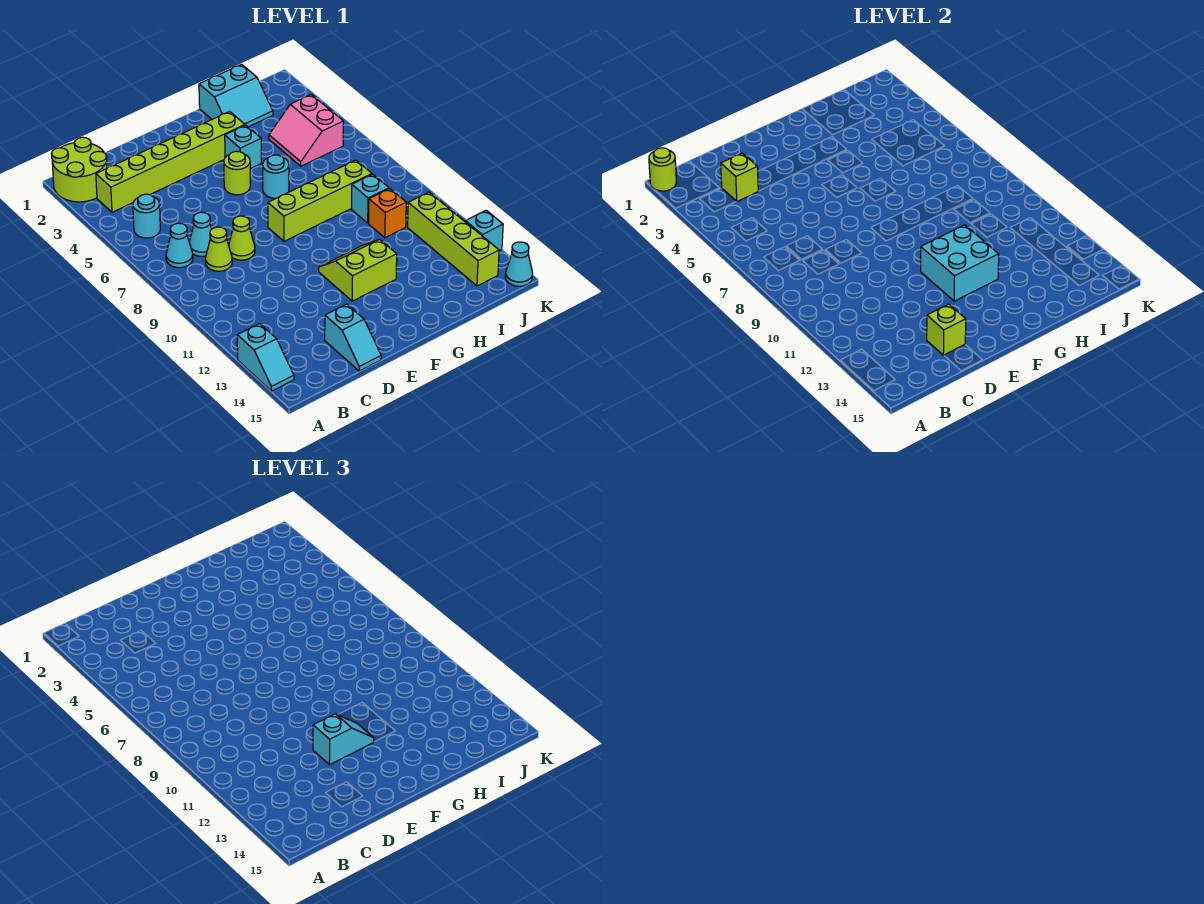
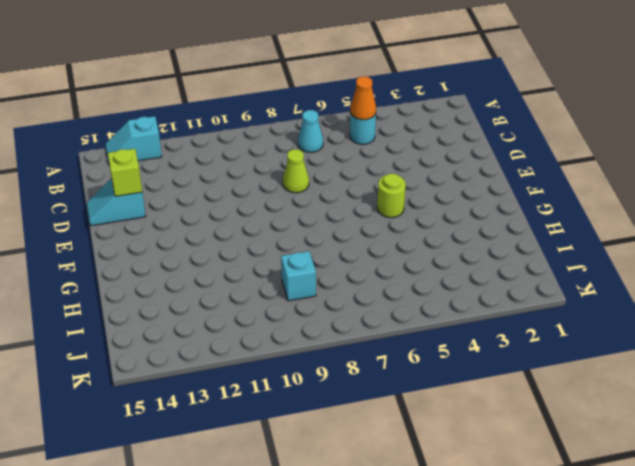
orange cone B5 level 2 -> none
none -> lime round brick A1:B2 level 1
none -> lime brick B3:G3 level 1
none -> cyan cone C7 level 1

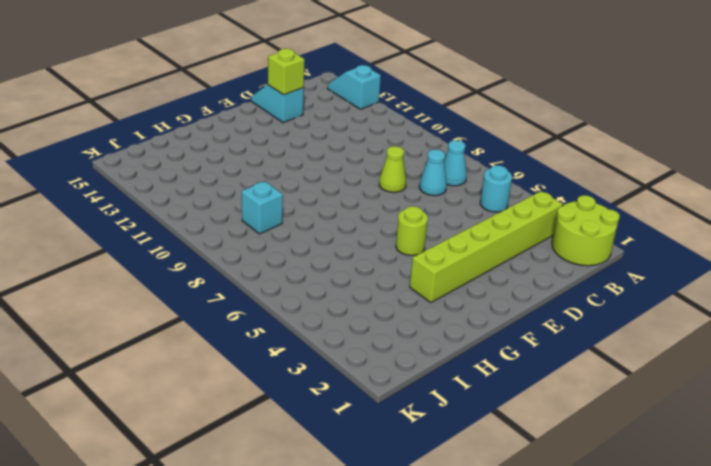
none -> lime cone C8 level 1
none -> lime brick F8:I8 level 1
none -> lime slope F11:G12 level 1 top 12

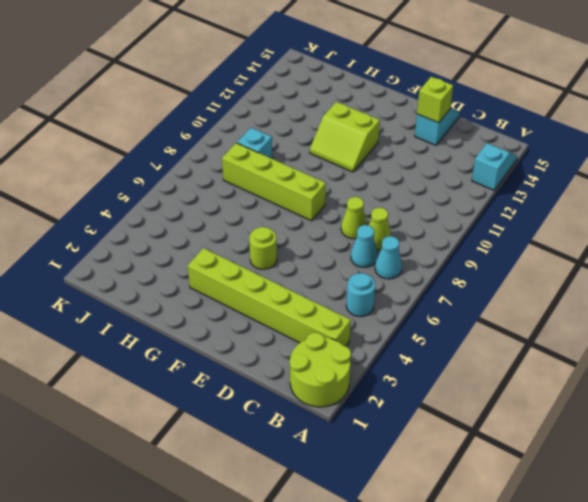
none -> cyan brick G4 level 1
none -> cyan round brick G6 level 1
none -> cyan slope H1:I2 level 1 top 1

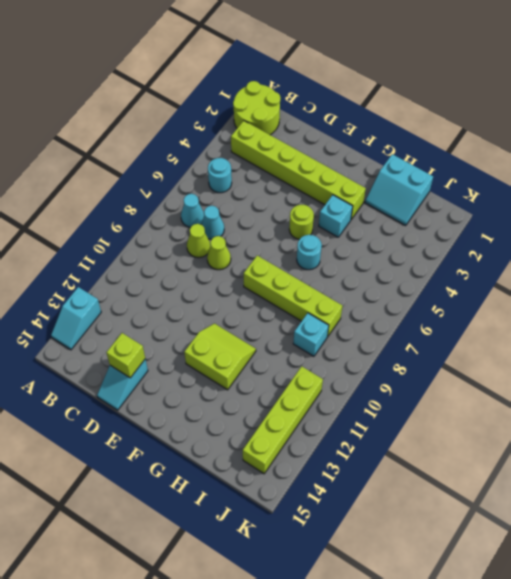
none -> pink slope I4:J5 level 1 top J
none -> orange brick I10 level 1
none -> cyan brick K13 level 1

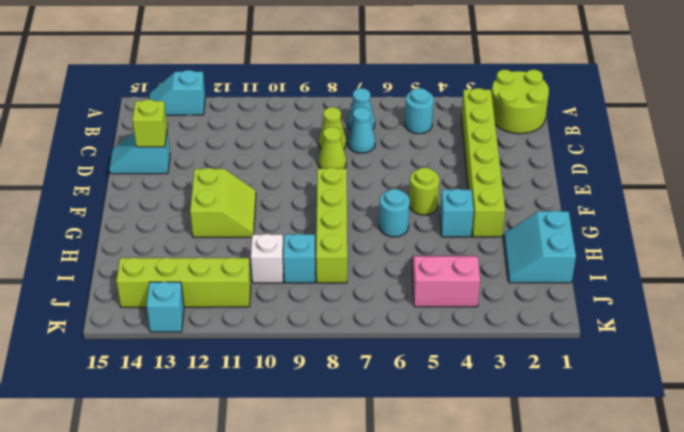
white brick I10 level 1 -> orange brick I10 level 1
none -> cyan cone K15 level 1
none -> lime round brick A1 level 2
none -> lime brick C3 level 2

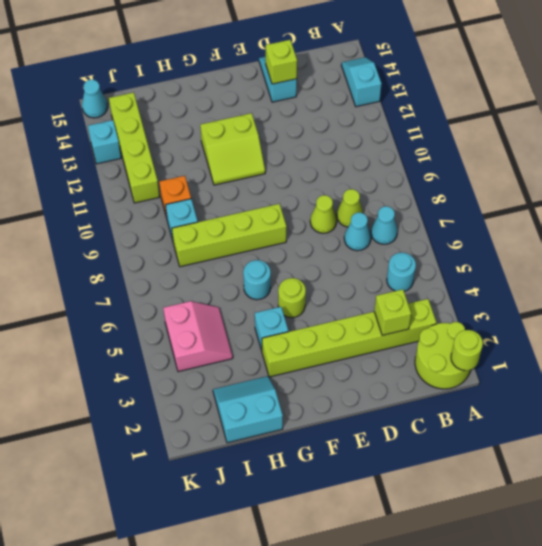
none -> cyan brick F11:G12 level 2
none -> cyan slope E12:F12 level 3 top E

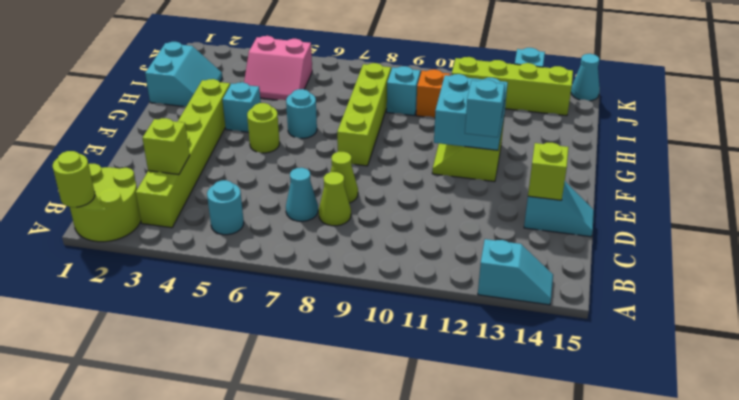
none -> cyan cone B7 level 1

